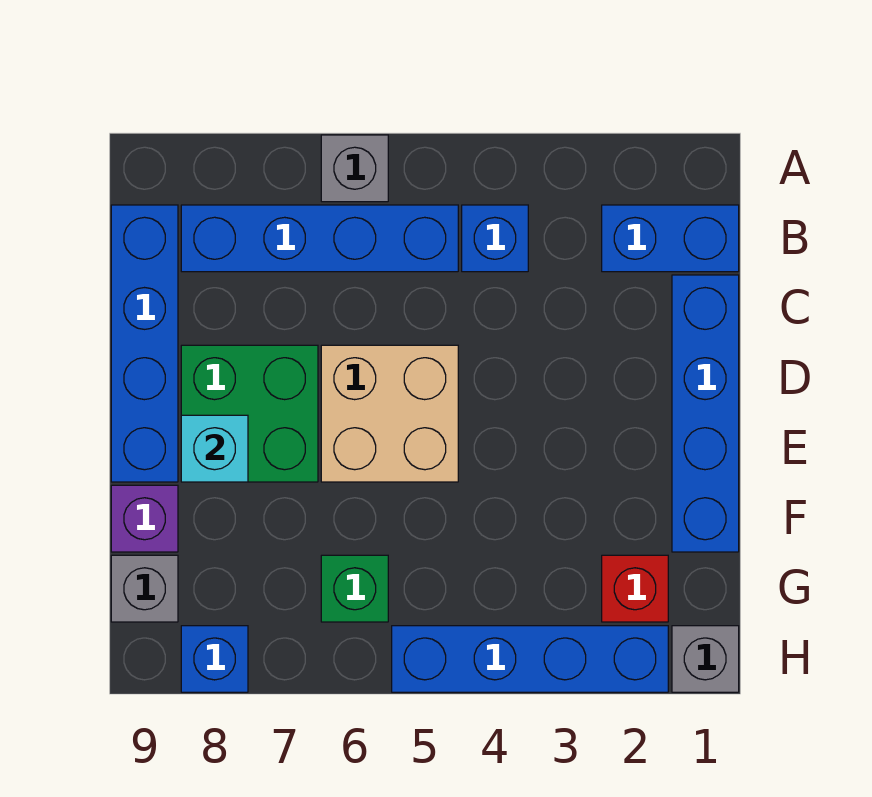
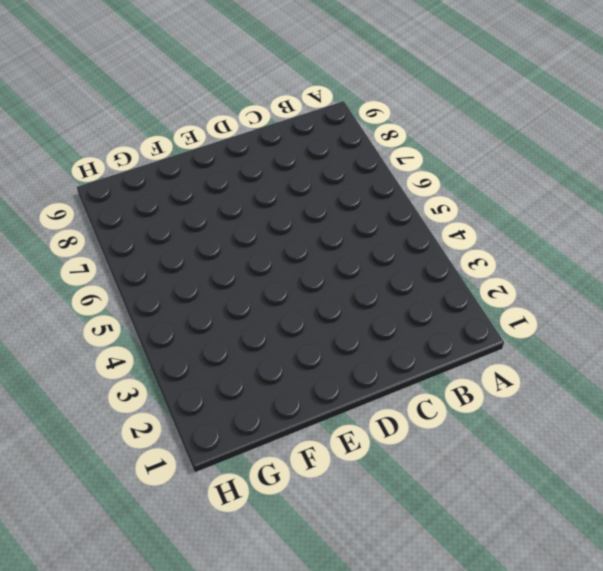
none -> grey brick A6 level 1
none -> blue brick B1:B2 level 1
none -> blue brick B4 level 1

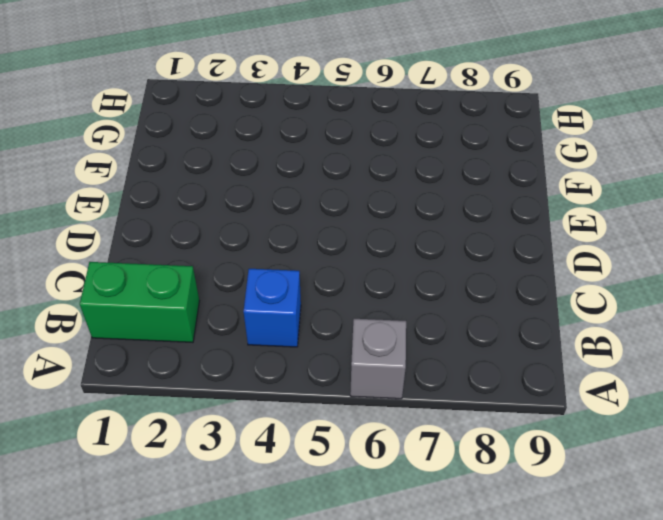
green brick B1:B2 level 1 -> blue brick B1:B2 level 1
none -> blue brick B5:B8 level 1
none -> blue brick B9:E9 level 1
none -> blue brick C1:F1 level 1

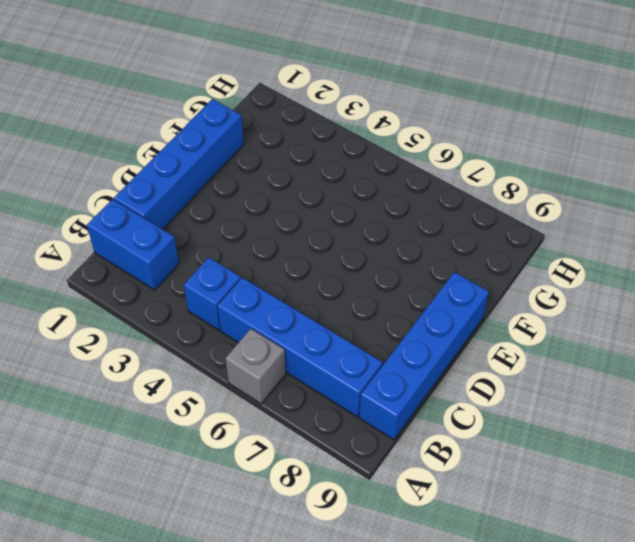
none -> tan brick D5:E6 level 1
none -> green brick D7:E8 level 1
none -> purple brick F9 level 1

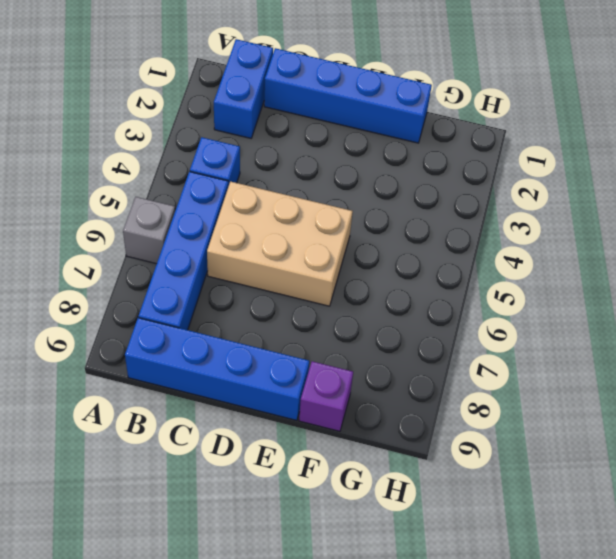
tan brick C5:E6 level 1 -> tan brick D5:E6 level 1
none -> green brick D7:E8 level 1
none -> red brick G2 level 1
none -> green brick G6 level 1

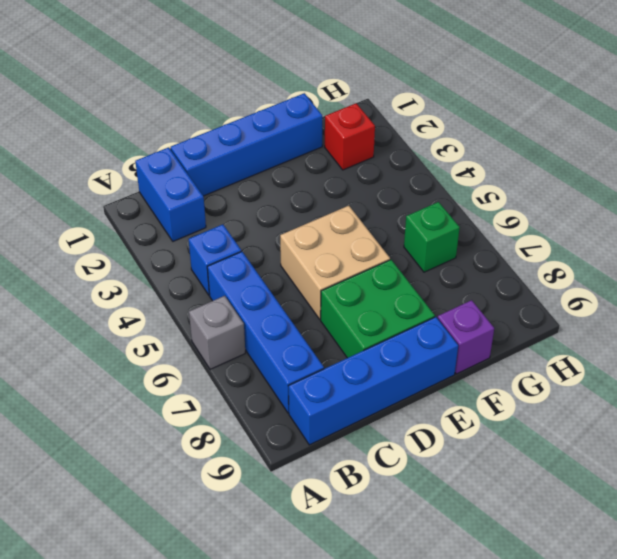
none -> grey brick G9 level 1
none -> grey brick H1 level 1
none -> blue brick H2:H5 level 1

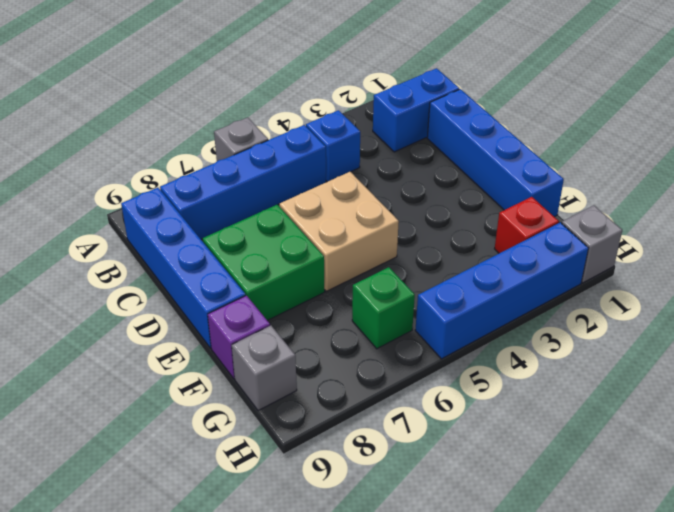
none -> blue brick H8 level 1
none -> cyan brick E8 level 2

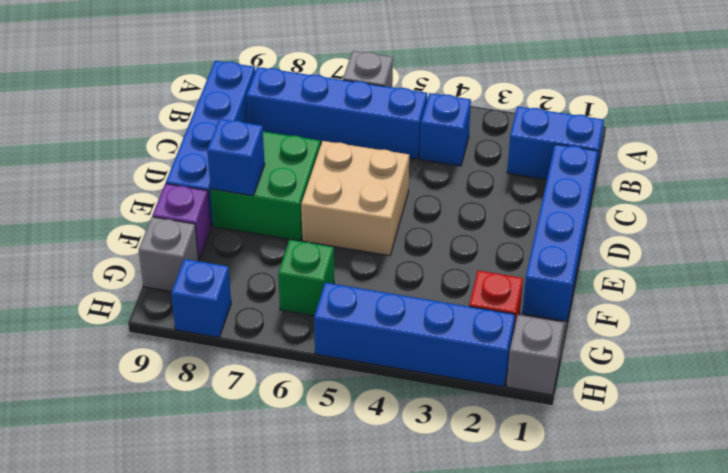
blue brick E8 level 2 -> cyan brick E8 level 2

